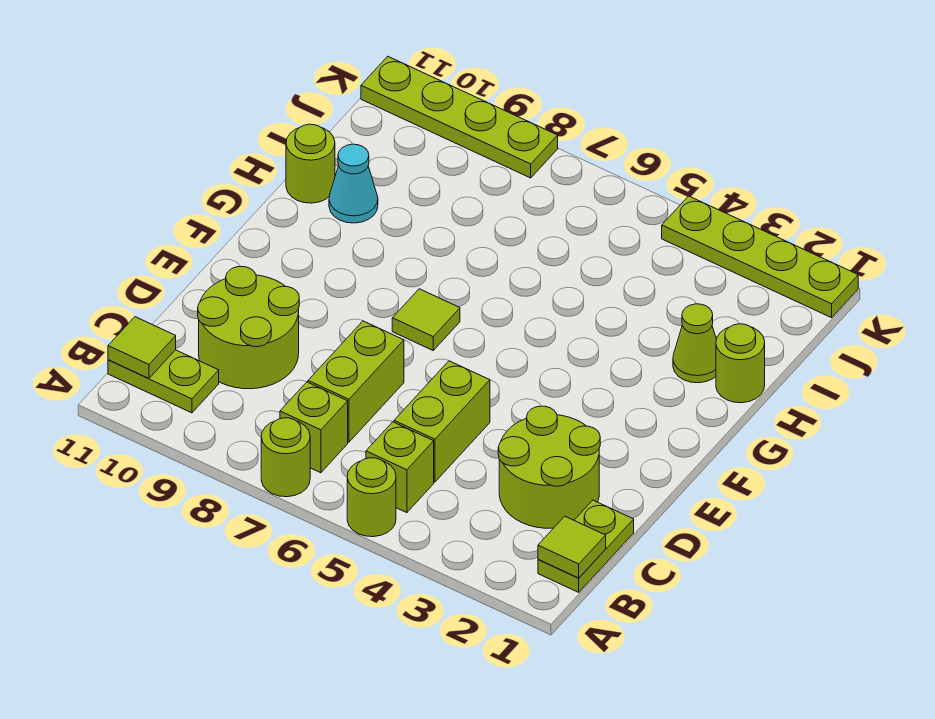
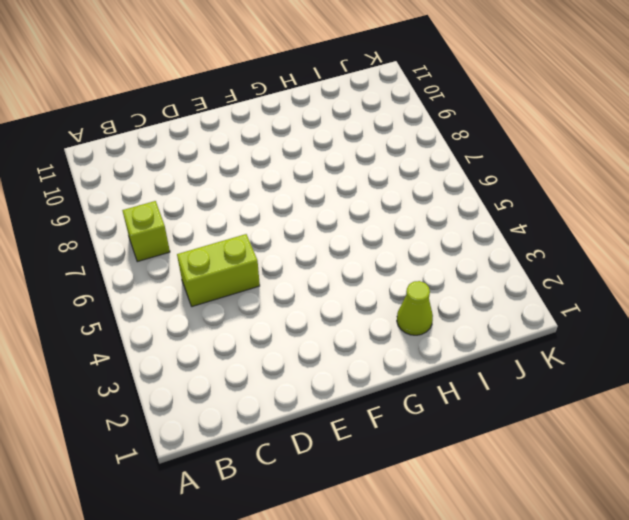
none -> lime round brick A5 level 1
none -> lime round brick A7 level 1
none -> lime plate B1:C1 level 1

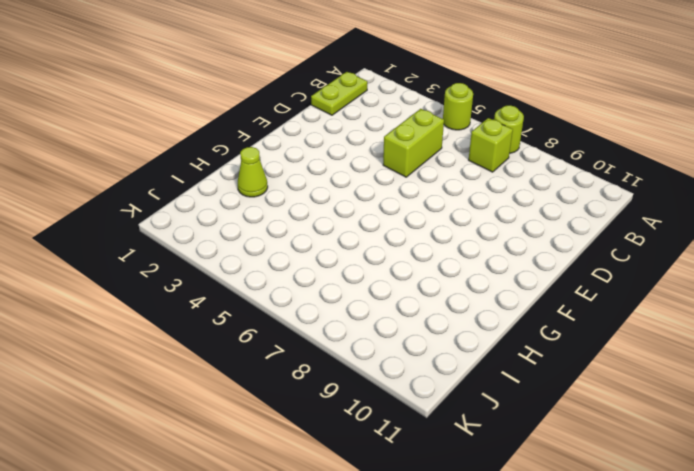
none -> lime brick B5 level 1
none -> lime plate B10:B11 level 1
none -> lime round brick C2:D3 level 1

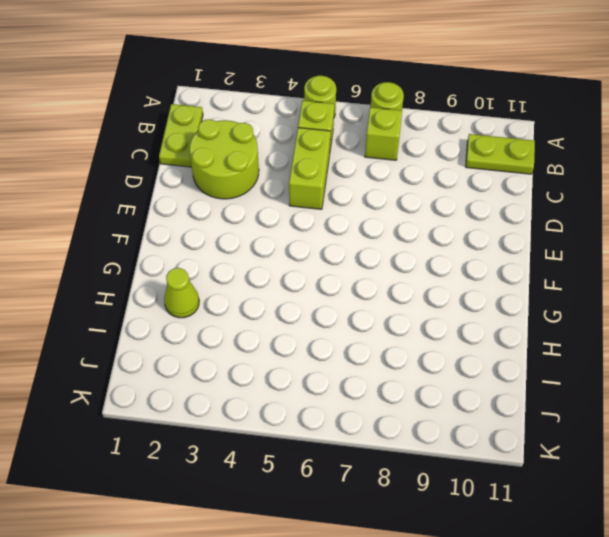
none -> lime brick C7:D7 level 1
none -> lime round brick C9:D10 level 1
none -> lime tile F7 level 1

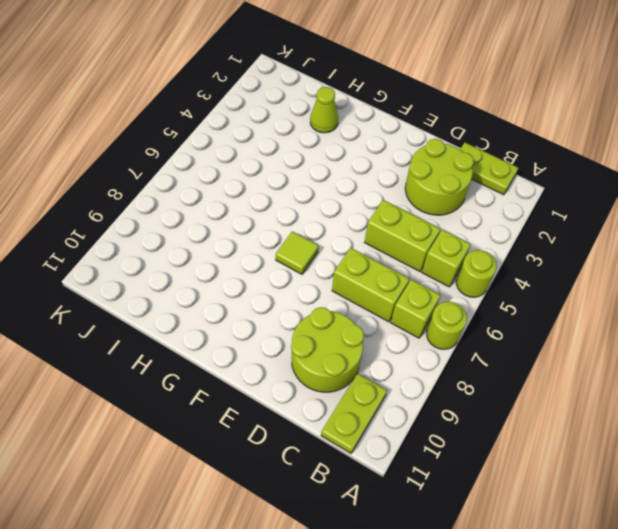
none -> lime round brick H1 level 1
none -> cyan cone H10 level 1
none -> lime round brick H11 level 1

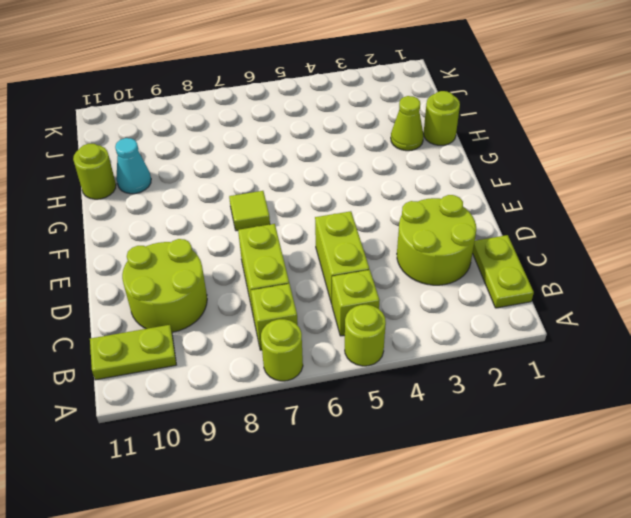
none -> lime plate K1:K4 level 1
none -> lime plate K8:K11 level 1
none -> lime tile B1 level 2

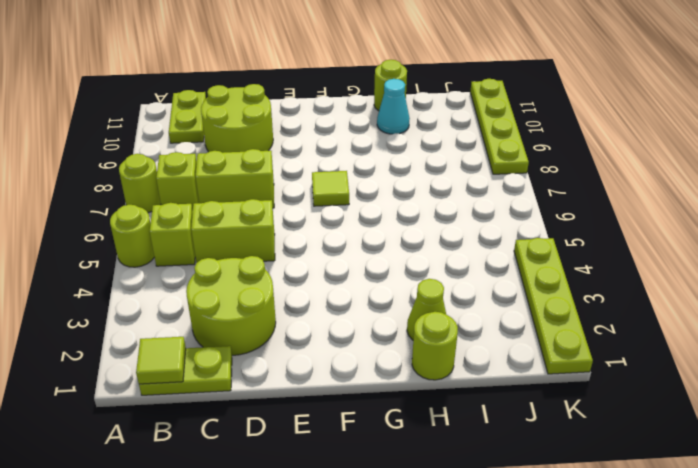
none -> lime tile B11 level 2

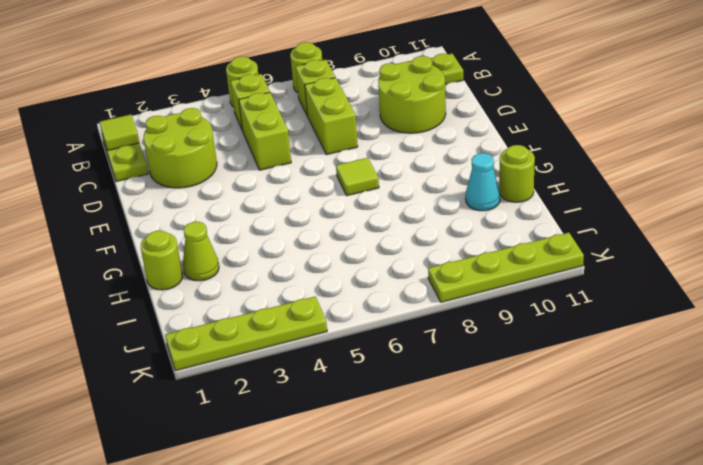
none -> lime tile B11 level 2

